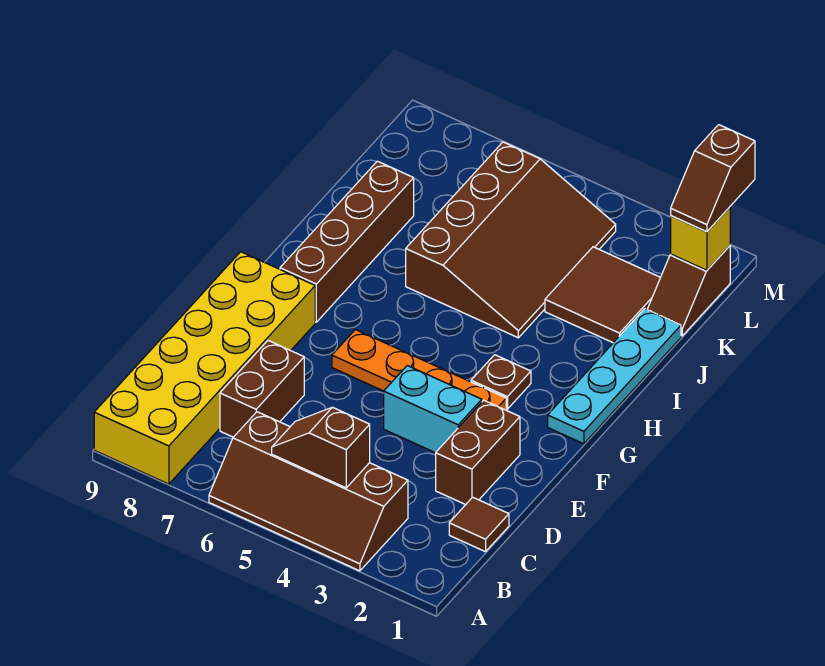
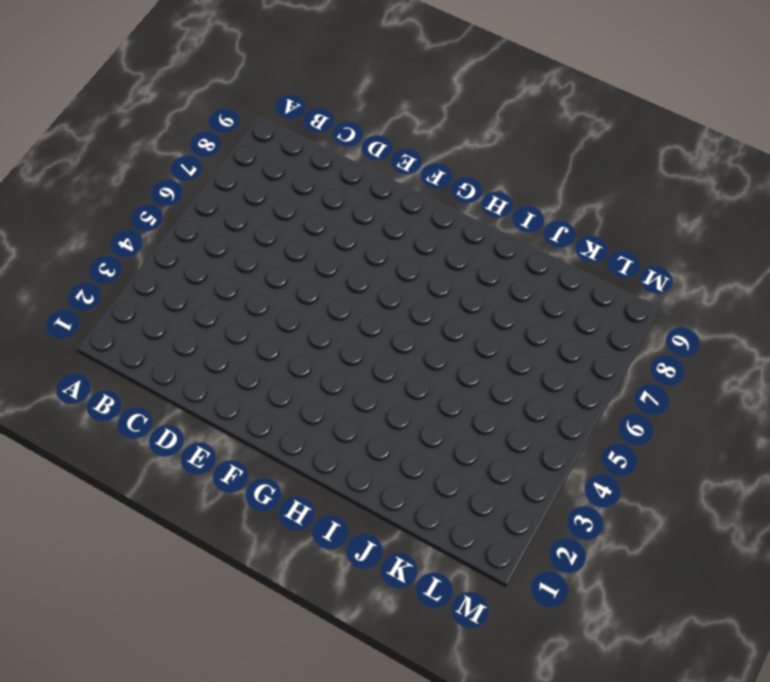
none -> brown slope A3:B6 level 1 top B
none -> yellow brick A8:F9 level 1
none -> brown tile C1 level 1

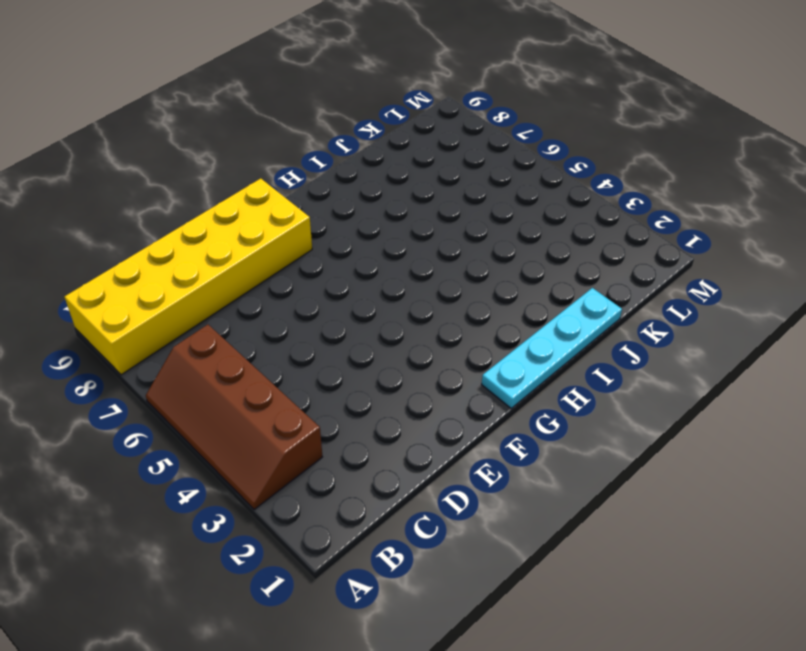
none -> brown tile C1 level 1
none -> brown brick C7:D7 level 1
none -> brown brick D2:E2 level 1

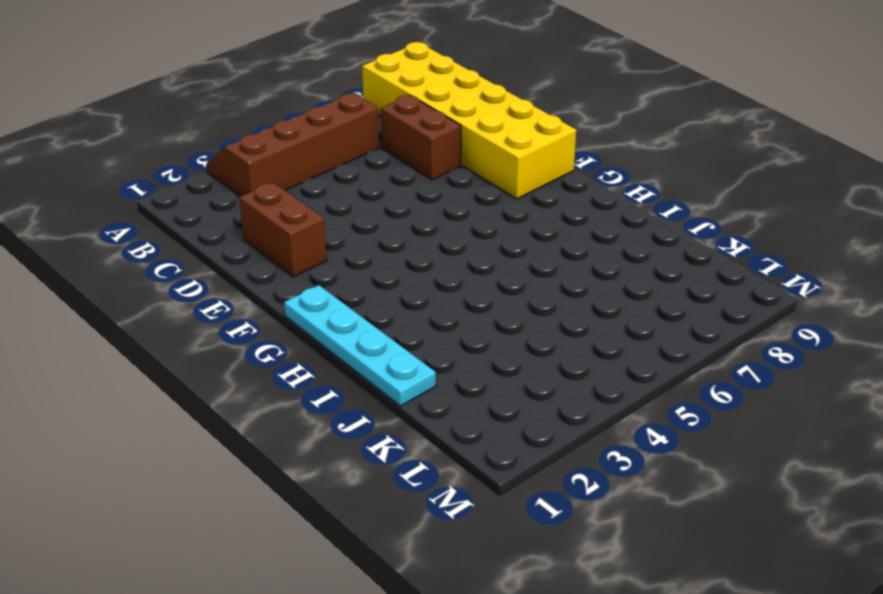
none -> brown tile C1 level 1
none -> cyan brick E3:E4 level 1
none -> orange plate F3:F6 level 1

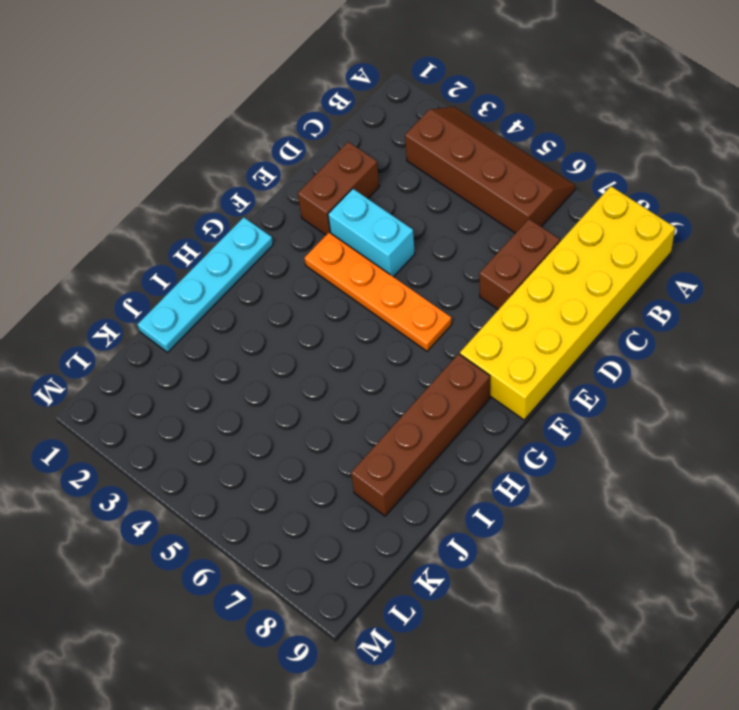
none -> brown tile C1 level 1
none -> brown plate G3 level 1
none -> brown slope I4:L6 level 1 top 6

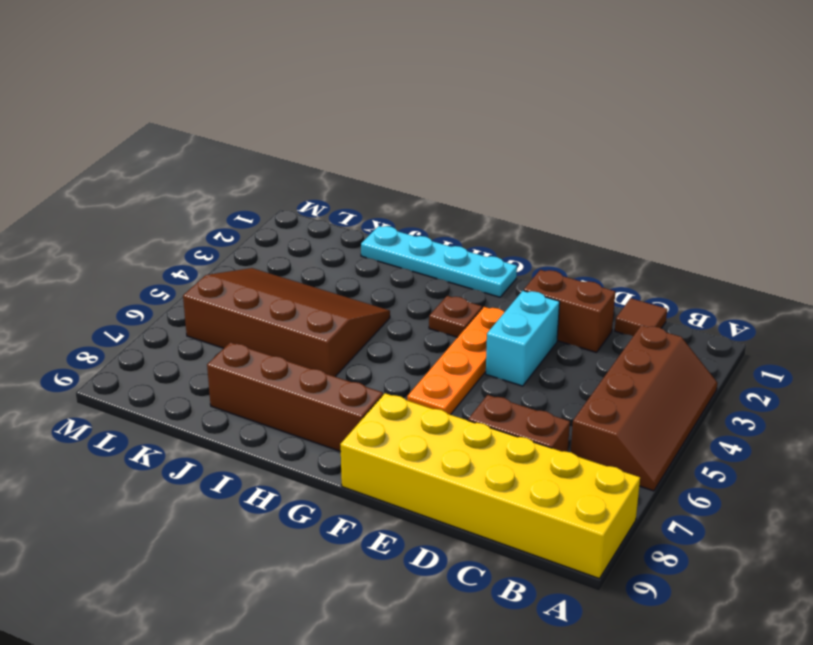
none -> brown tile J2:K3 level 1
none -> brown slope K1:L1 level 1 top L
none -> brown slope B4:B5 level 2 top 4

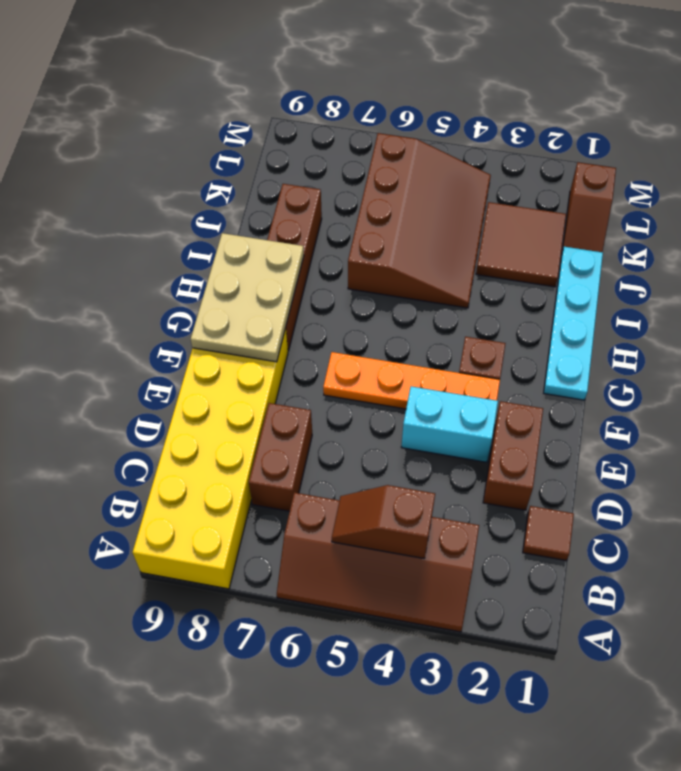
tan plate F8:H9 level 2 -> none
none -> yellow brick L1 level 2
none -> brown slope L1:M1 level 3 top M

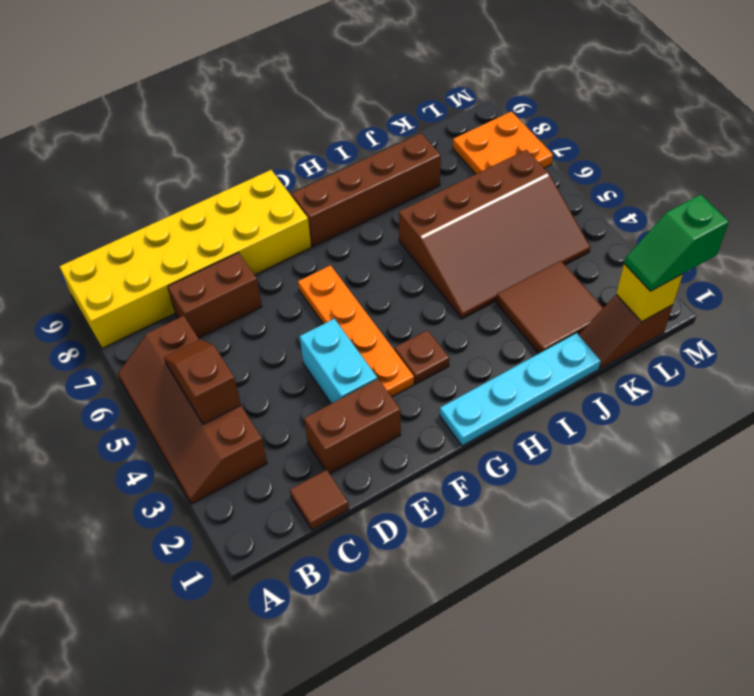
green slope L1:M1 level 3 top M -> brown slope L1:M1 level 3 top M
orange plate L7:M8 level 1 -> none

